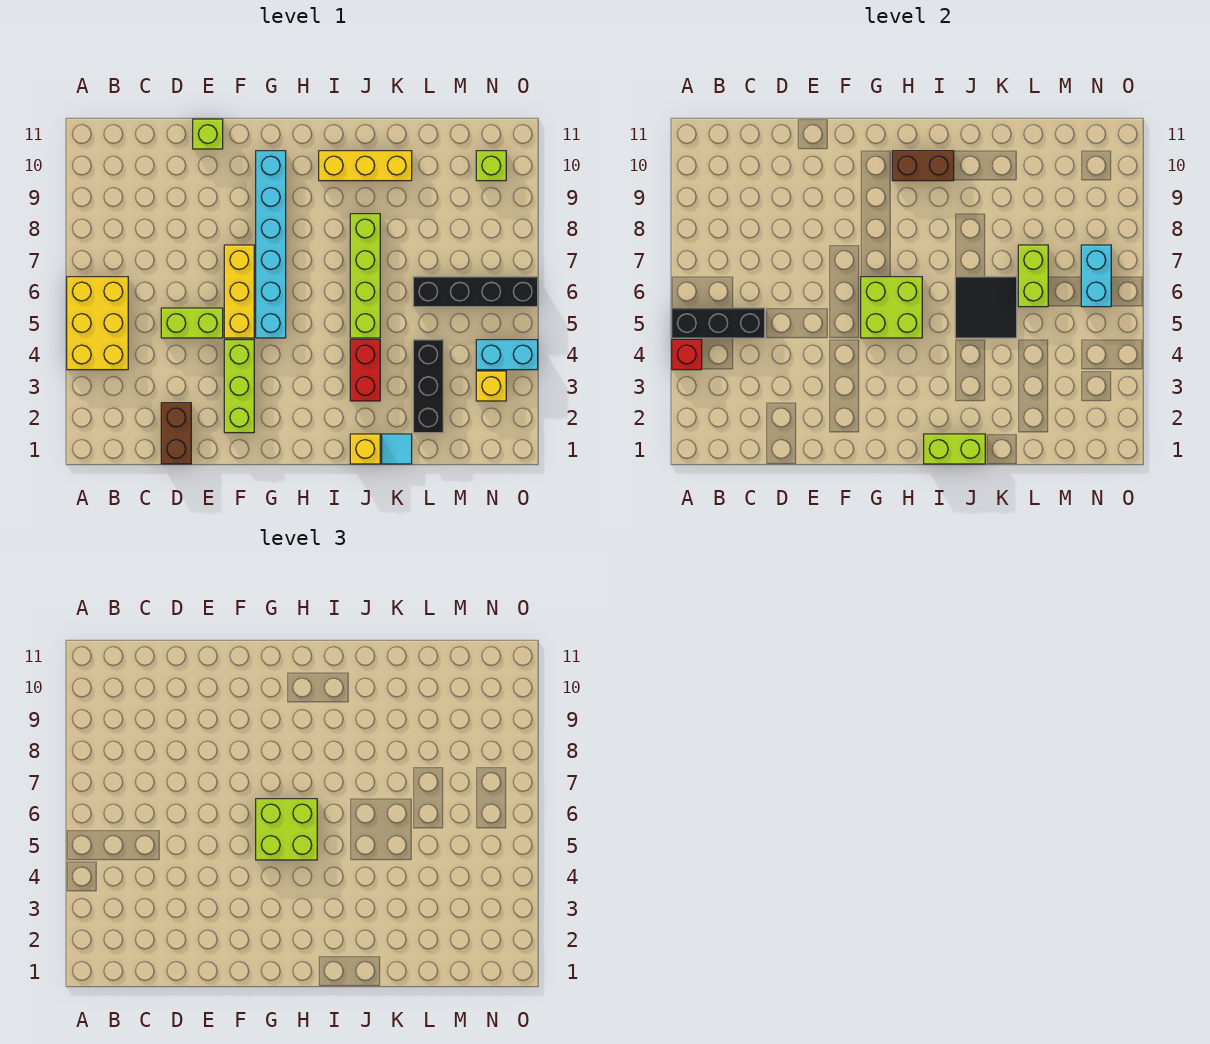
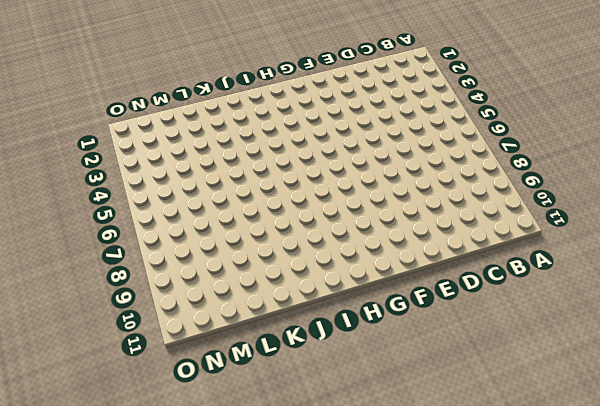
none -> yellow brick A4:B6 level 1
none -> brown brick D1:D2 level 1
none -> lime brick D5:E5 level 1

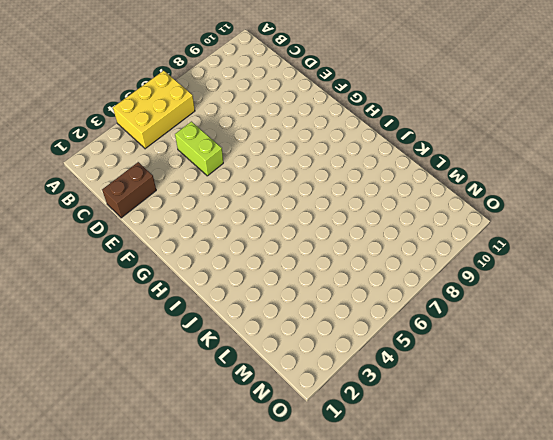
none -> lime brick E11 level 1
none -> lime brick F2:F4 level 1
none -> yellow brick F5:F7 level 1

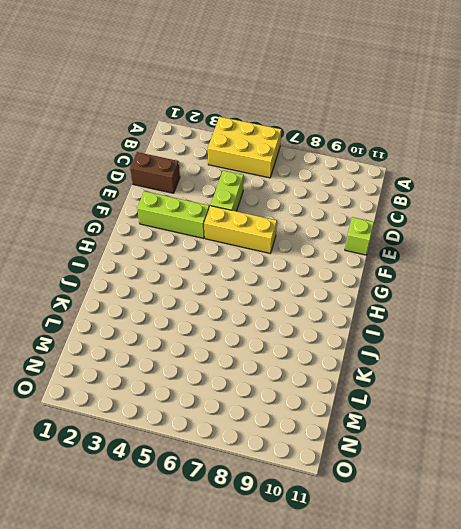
none -> cyan brick G5:G10 level 1
none -> yellow brick I10:K10 level 1
none -> yellow brick J1 level 1

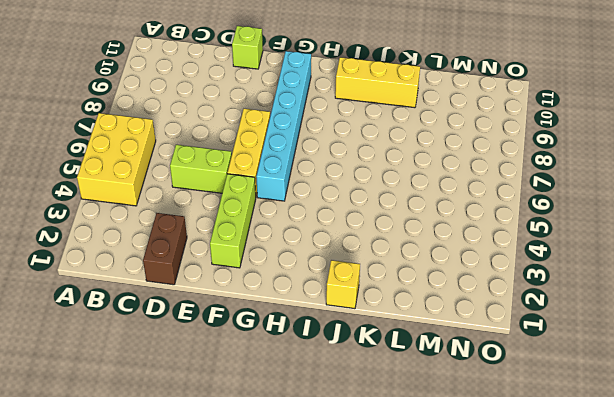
none -> red brick J3:J4 level 1
none -> lime brick J5:J8 level 1
none -> cyan tile K1 level 1

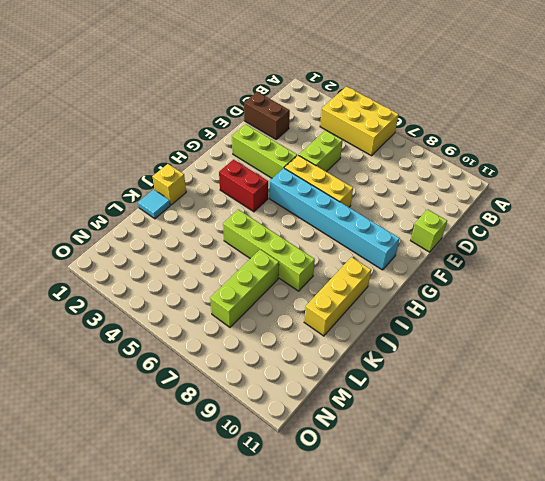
red brick H3:H4 level 1 -> red brick J3:J4 level 1
lime brick K7:M7 level 1 -> none
none -> black brick L2:L4 level 1
none -> black brick L6:O6 level 1
none -> yellow brick N3 level 1

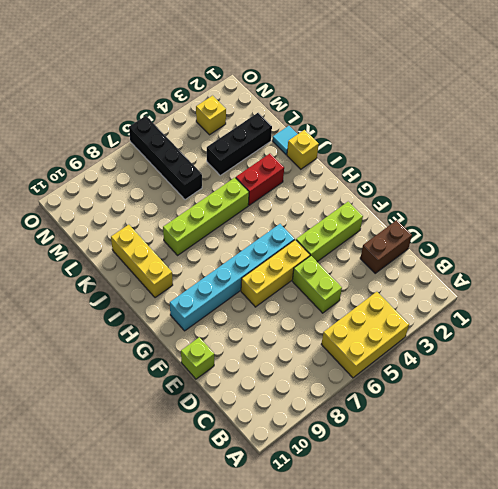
none -> cyan brick N4:O4 level 1
none -> lime brick N10 level 1
none -> red brick A4 level 2

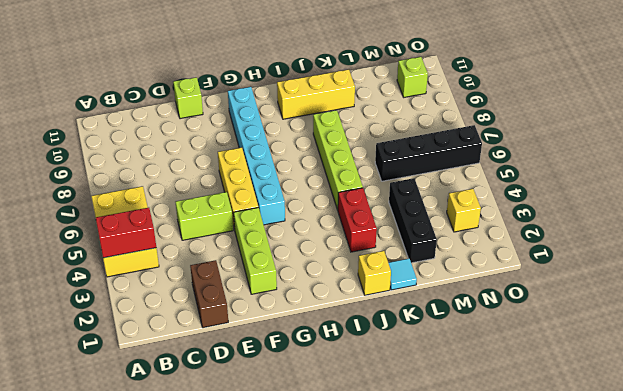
red brick A4:B4 level 2 -> red brick A4 level 2
none -> cyan brick N4:O4 level 1
none -> black brick A5:C5 level 2
none -> lime brick G5:H6 level 2

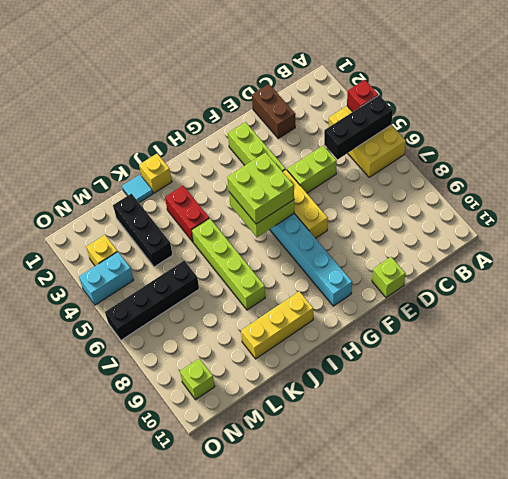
none -> brown brick H10:I10 level 2
none -> lime brick I1:J1 level 2
none -> black tile J5:K6 level 2

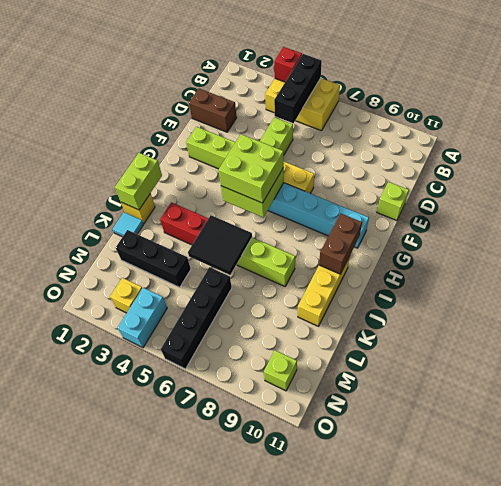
none -> lime brick L6:L7 level 2
none -> cyan brick N6:N7 level 2

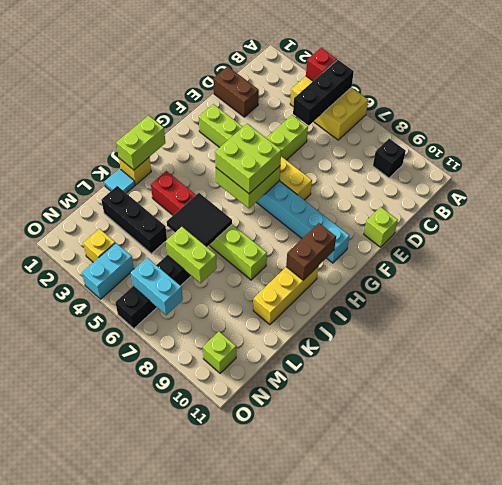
black brick B9 level 1 -> none

